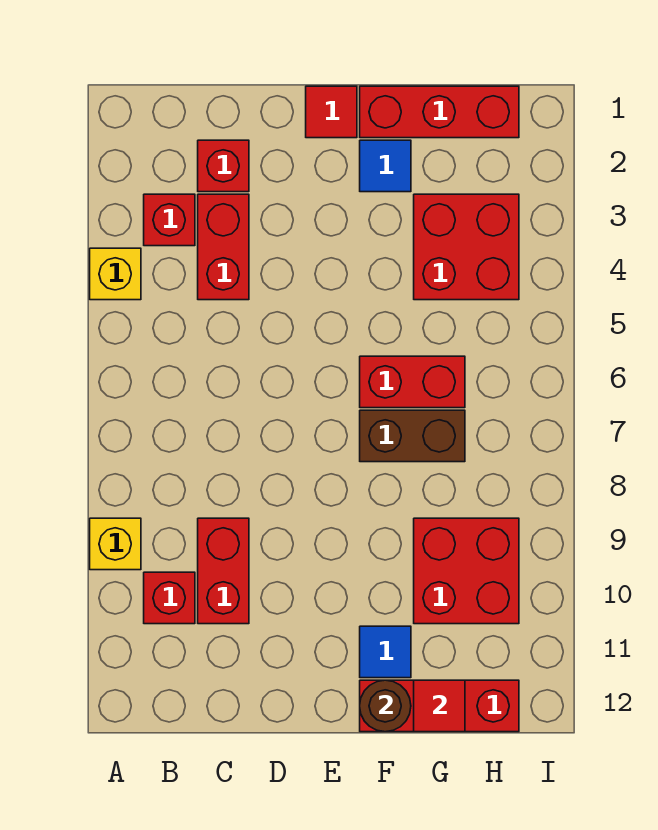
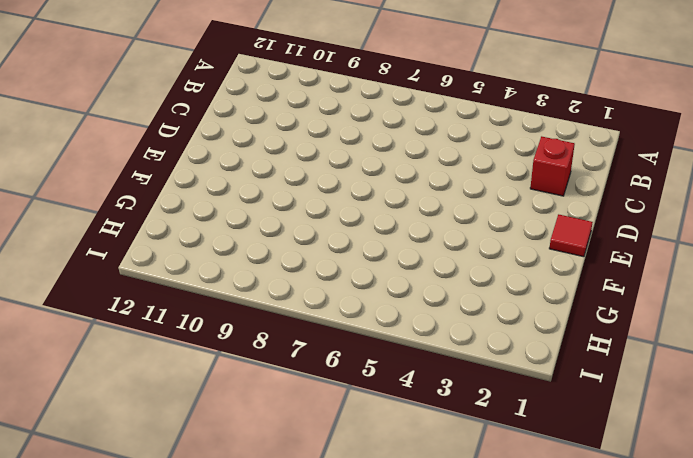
none -> yellow brick A4 level 1
none -> yellow brick A9 level 1
none -> red brick B3 level 1

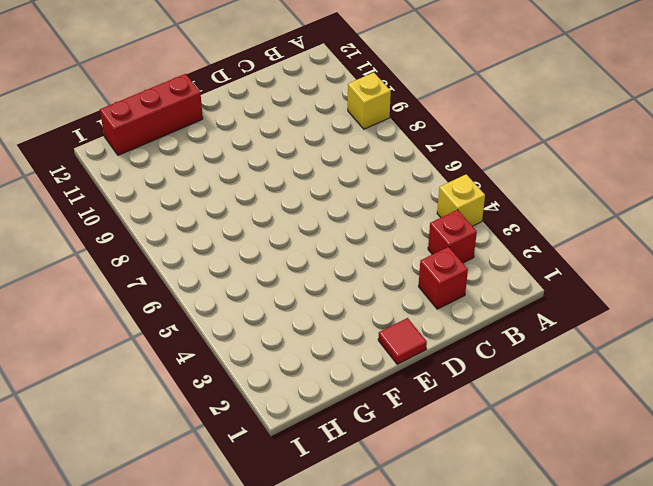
none -> red brick B10 level 1
none -> red brick C3:C4 level 1
none -> red brick C9:C10 level 1

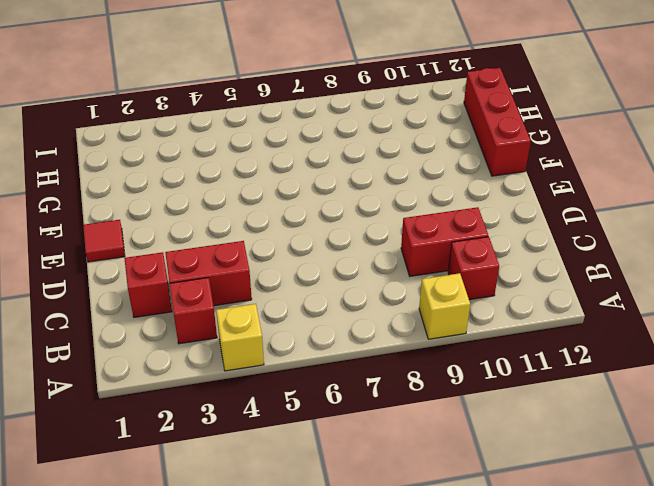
none -> red brick F1:H1 level 1
none -> blue tile F2 level 1
none -> red brick F6:G6 level 1

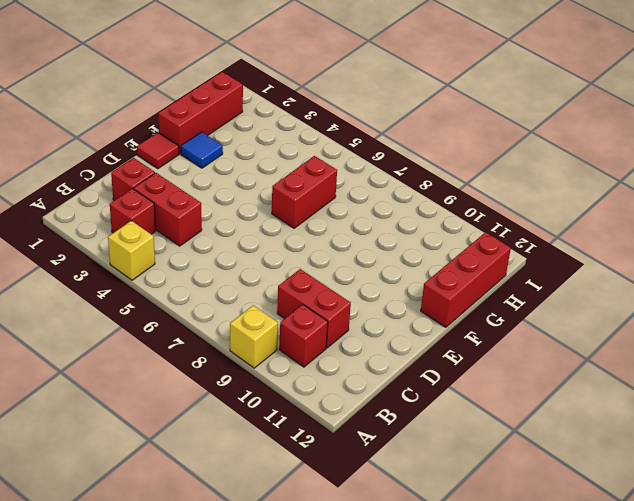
none -> brown brick F7:G7 level 1
none -> blue tile F11 level 1
none -> red brick G3:H4 level 1

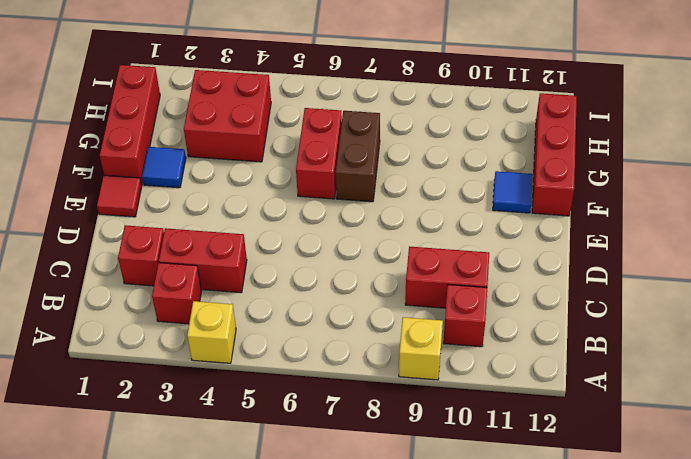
none -> red brick G9:H10 level 1
none -> brown round brick F12 level 2
none -> red tile G12 level 2

